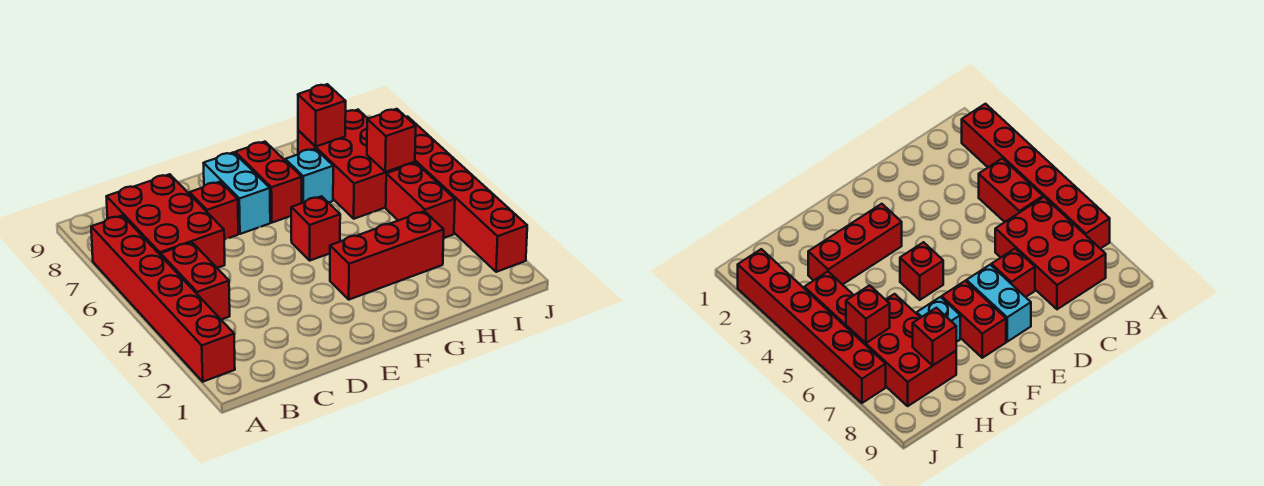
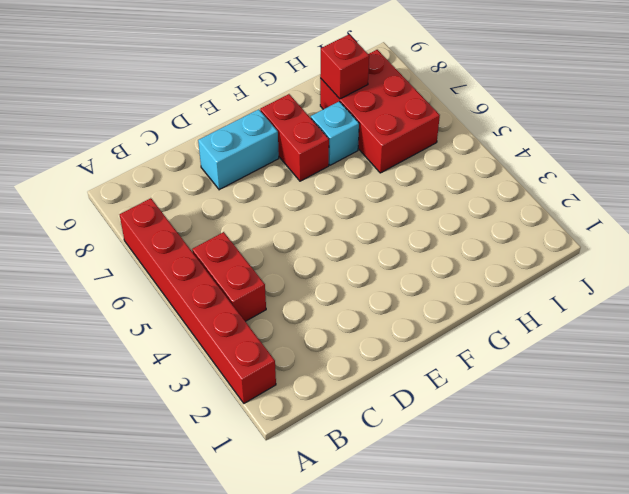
cyan brick D8:E8 level 1 -> cyan brick E7:E8 level 1
none -> red brick B6:C8 level 1
none -> red brick D7 level 1
none -> red brick F3:H3 level 1

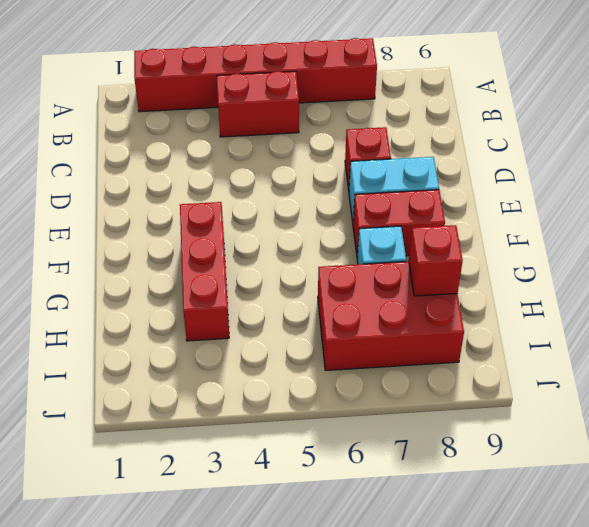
none -> red brick B6:C8 level 1
none -> red brick F5 level 1
none -> red brick I4:I5 level 1

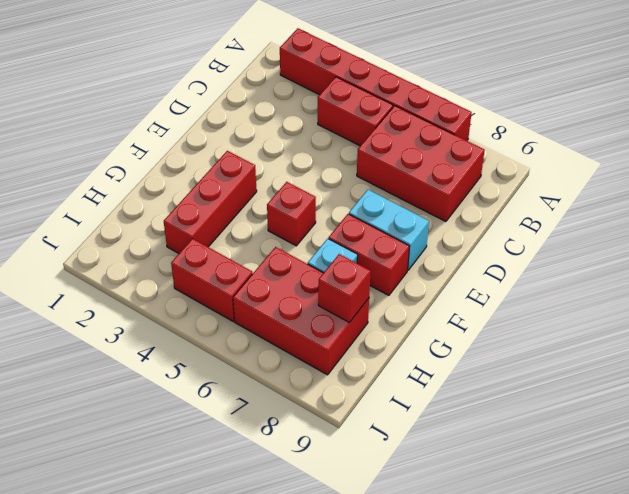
none -> red brick D7 level 1
none -> red brick J2:J7 level 1
none -> red brick I6 level 2

